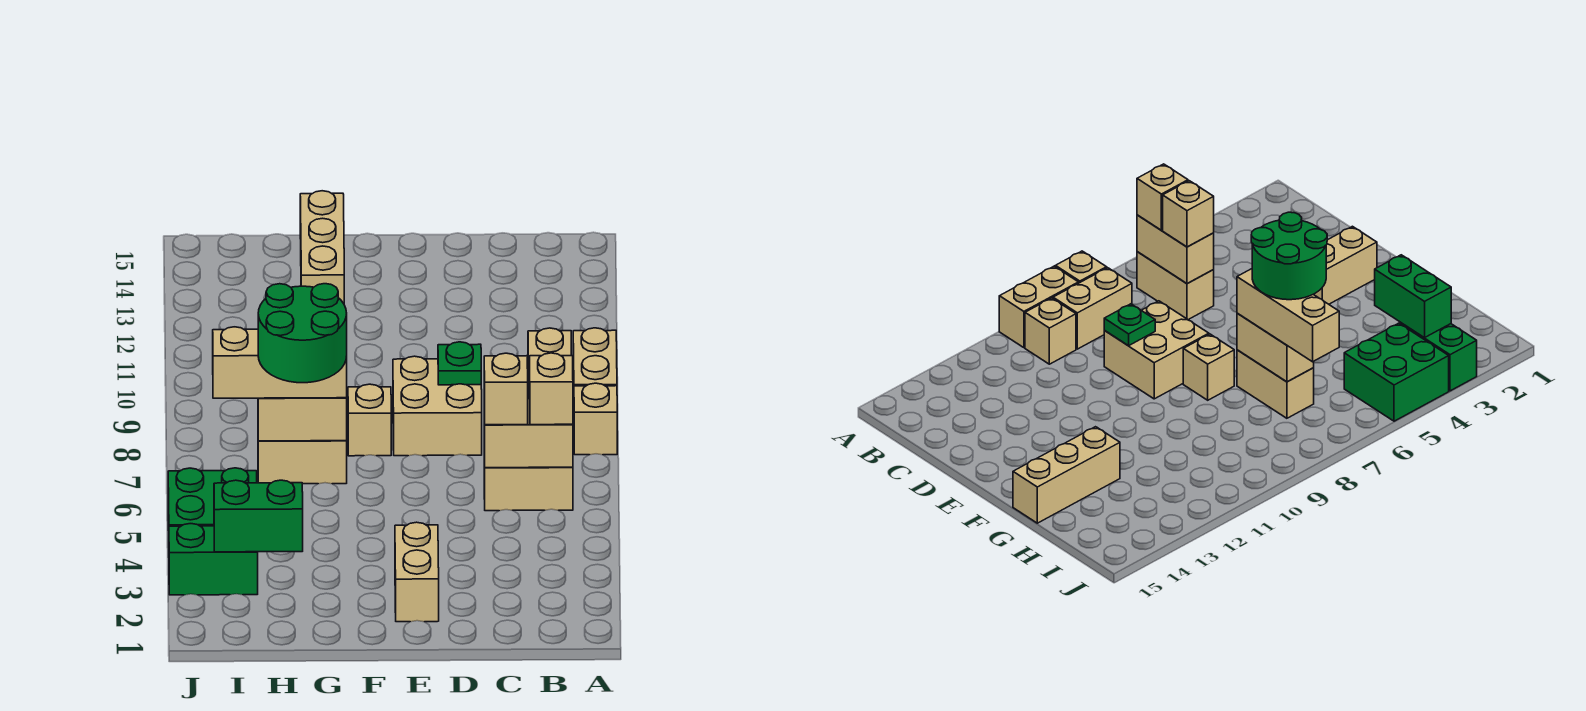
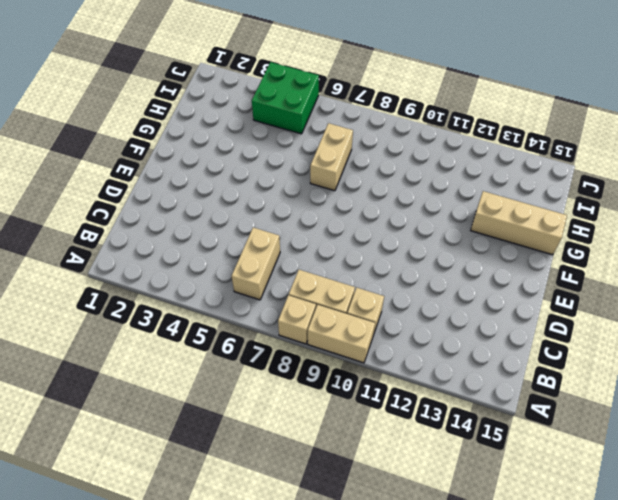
none -> tan brick D8:E9 level 1
none -> tan brick E2:E3 level 1
none -> tan brick F8 level 1

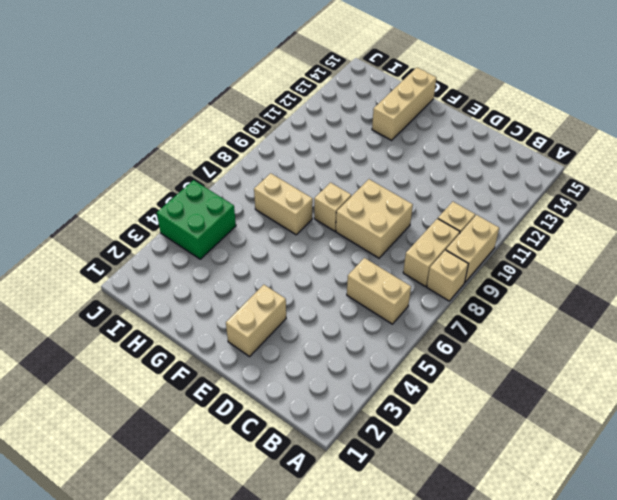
none -> green brick I3:J3 level 1
none -> tan brick B6:C6 level 2
none -> green plate D9 level 2

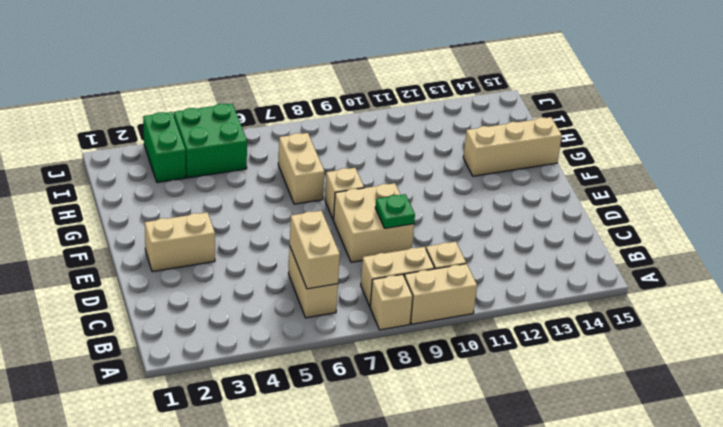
none -> tan brick G7:H7 level 2
none -> green brick H3:I3 level 2
none -> tan brick B6 level 3

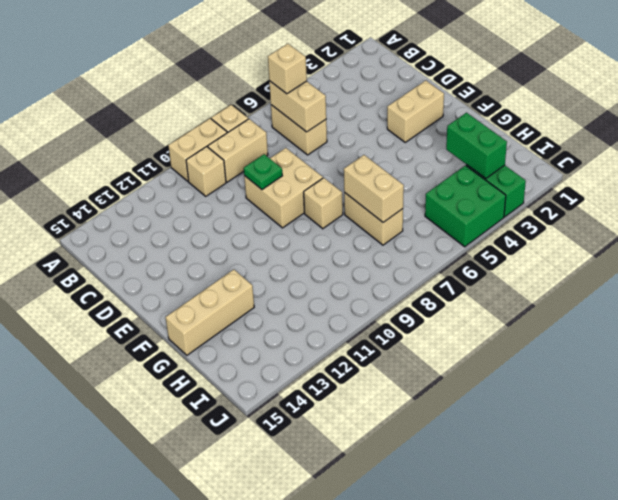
none -> tan brick C6 level 3
none -> tan brick G7:I7 level 3
none -> green round brick G6:H7 level 4

